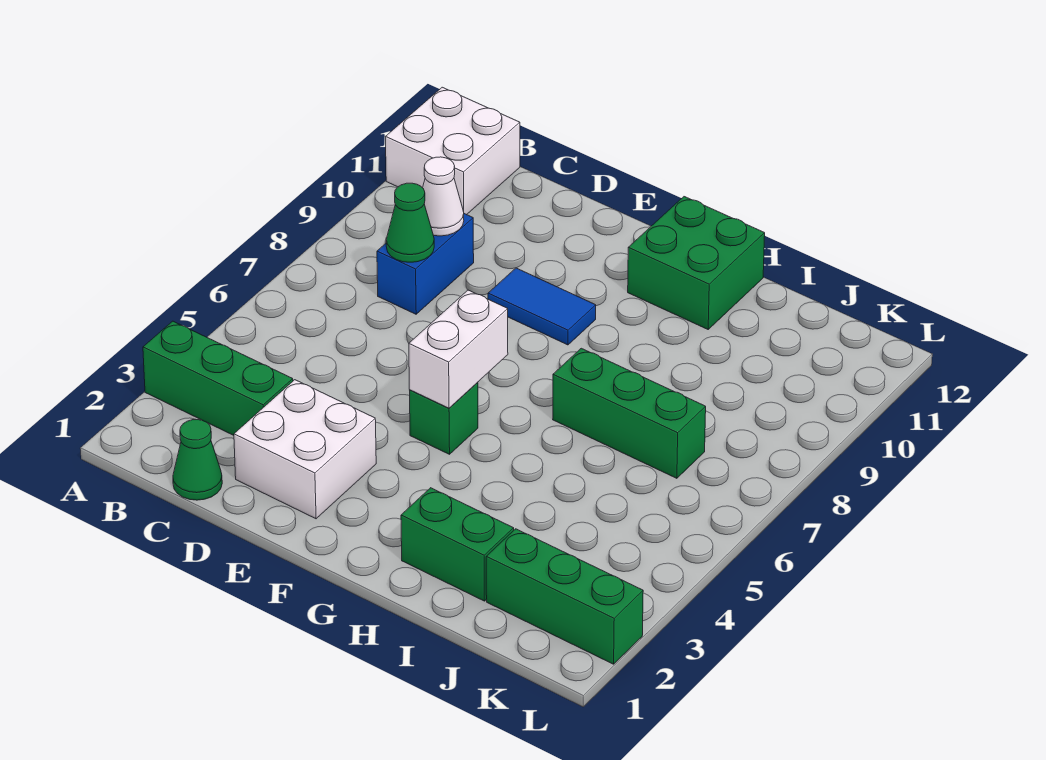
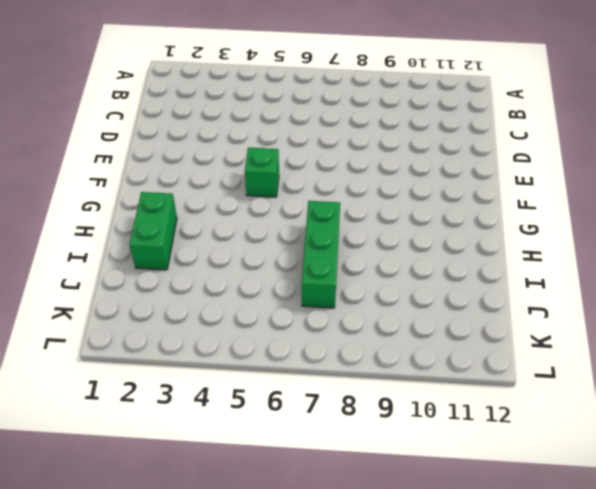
none -> green brick A3:C3 level 1
none -> white brick A11:B12 level 1
none -> green cone C1 level 1

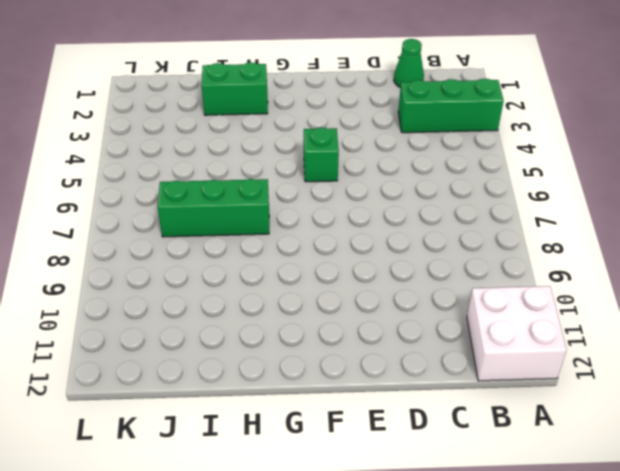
none -> blue brick C8:C9 level 1
none -> white brick D2:E3 level 1
none -> blue tile E9:F9 level 1

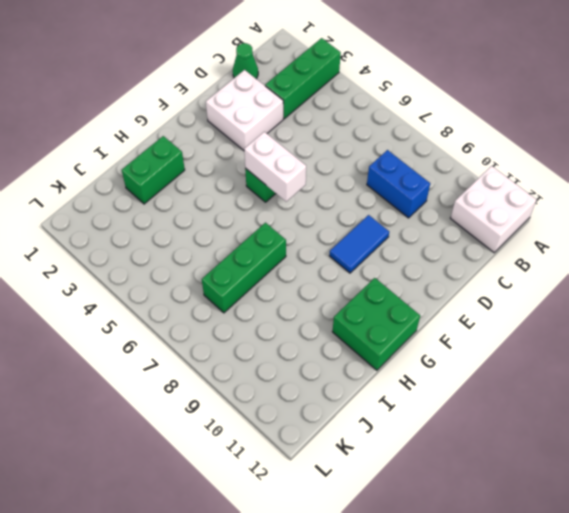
none -> green brick J2:L2 level 1
none -> green cone C8 level 2
none -> white cone C9 level 2

